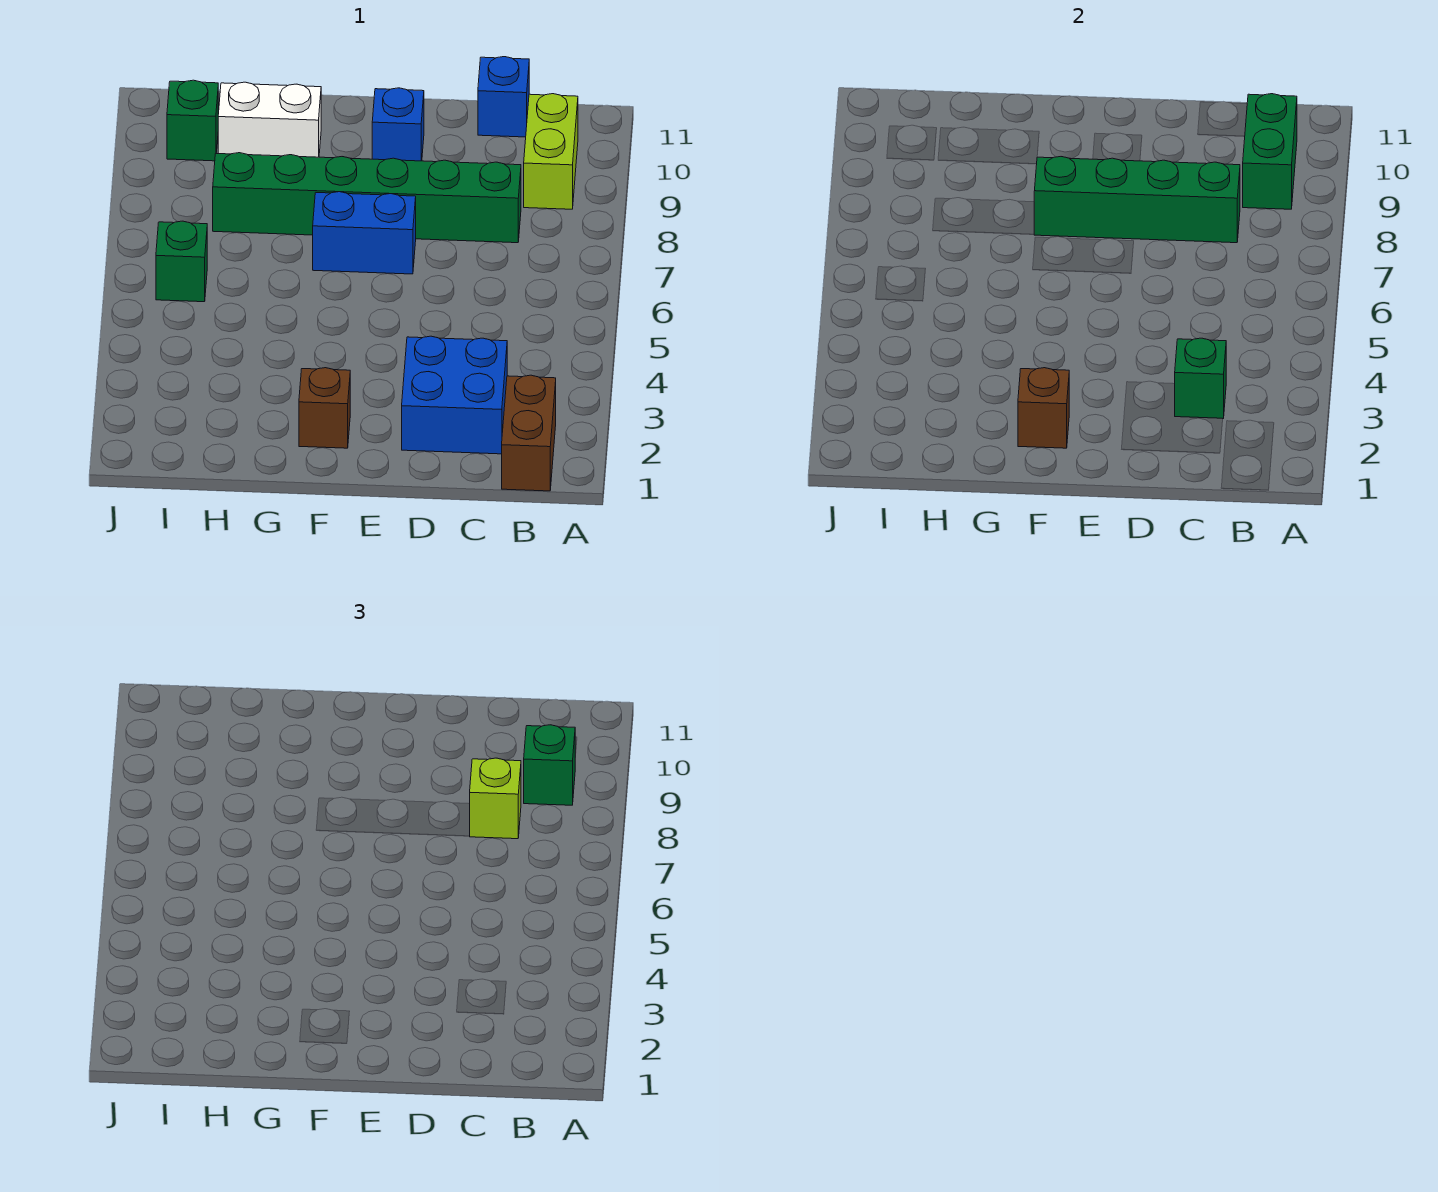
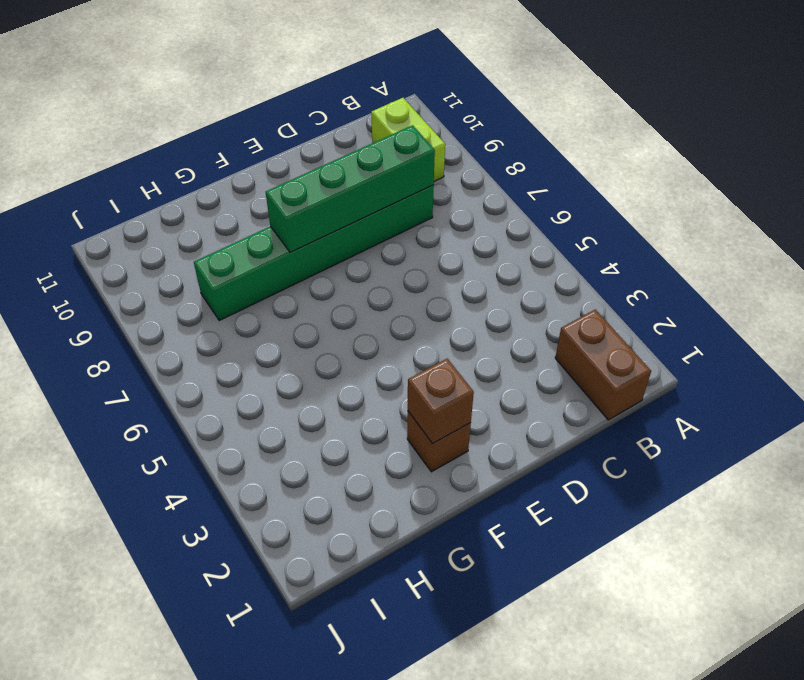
none -> blue brick C2:D3 level 1
none -> blue brick C11 level 1
none -> blue brick E7:F7 level 1

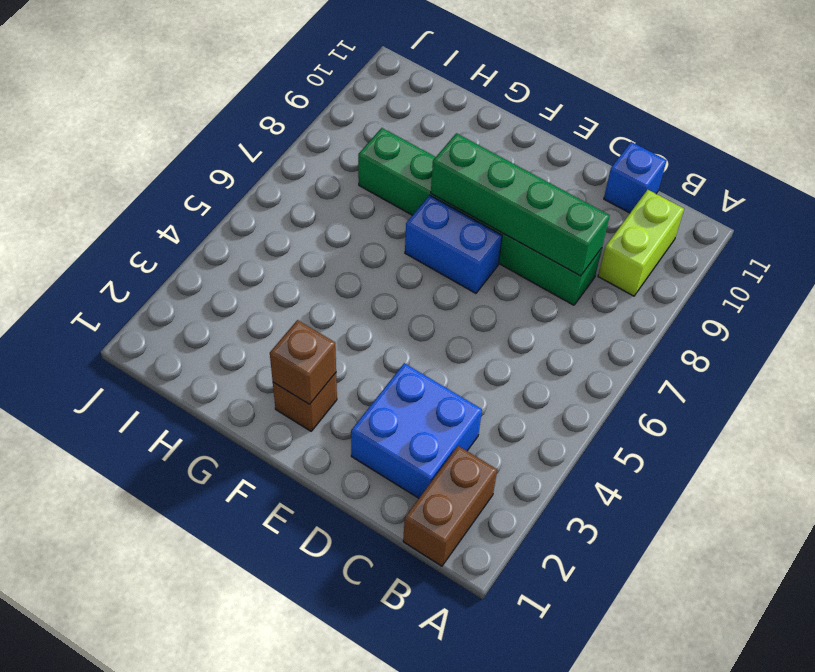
none -> blue brick E10 level 1
none -> white brick G10:H10 level 1
none -> green brick I6 level 1

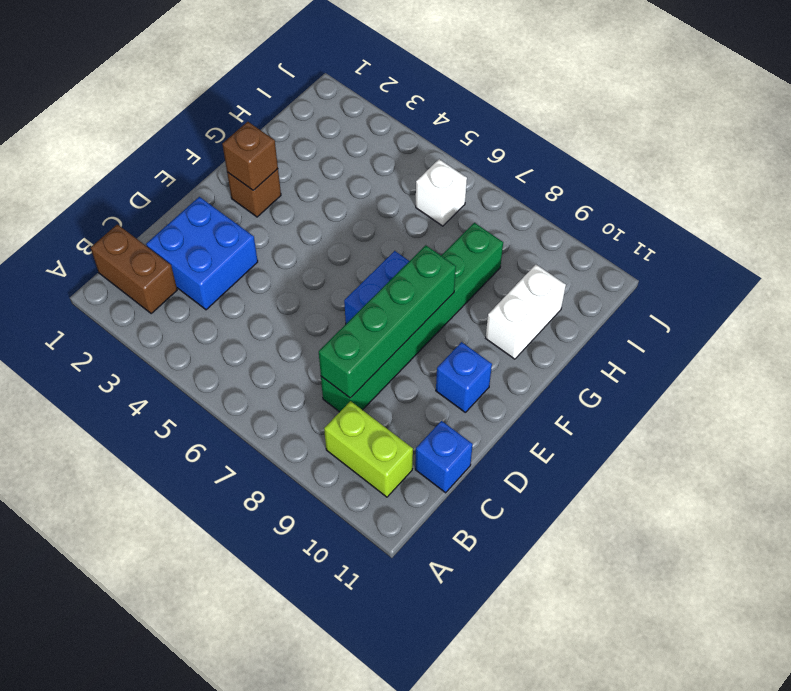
white brick I6 level 1 -> green brick I6 level 1
none -> green brick I10 level 1
none -> green brick B9:B10 level 2
none -> green brick C3 level 2

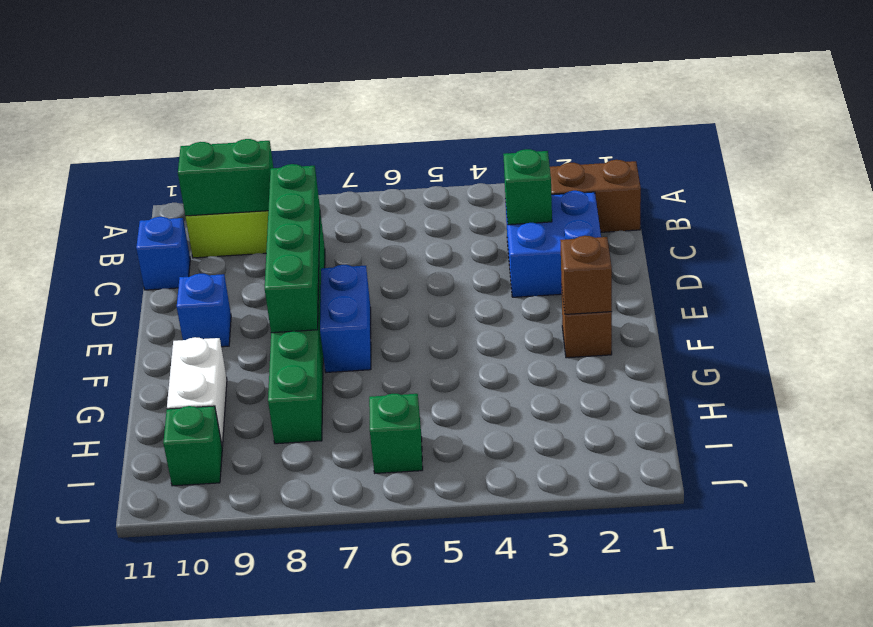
none -> green brick B9 level 3
none -> lime brick C8 level 3

